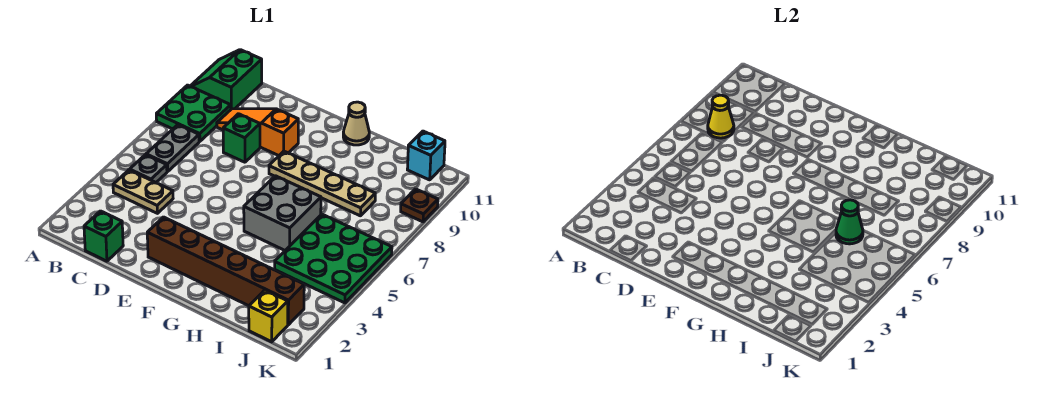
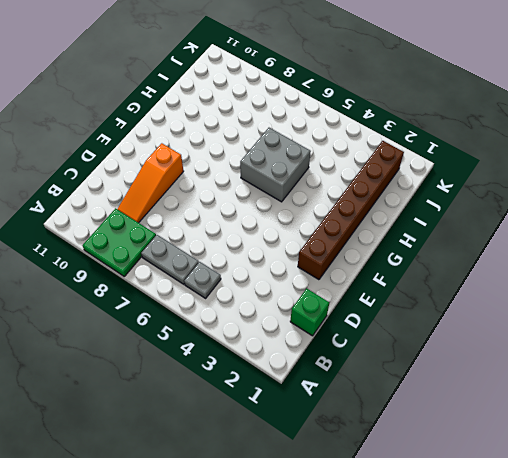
none -> green slope A10:B11 level 1 top B
none -> tan plate B4:C4 level 1
none -> green brick D8 level 1

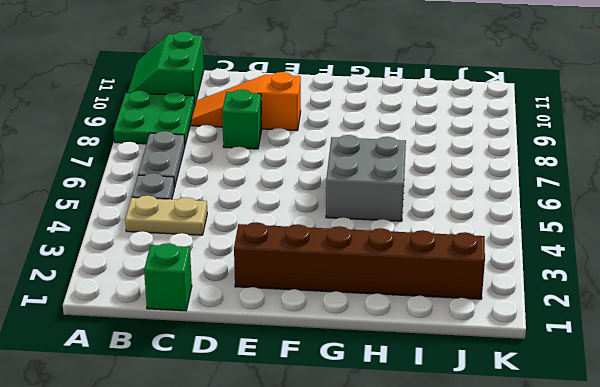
none -> tan plate F8:I8 level 1
none -> tan cone G11 level 1
none -> green plate I4:K6 level 1

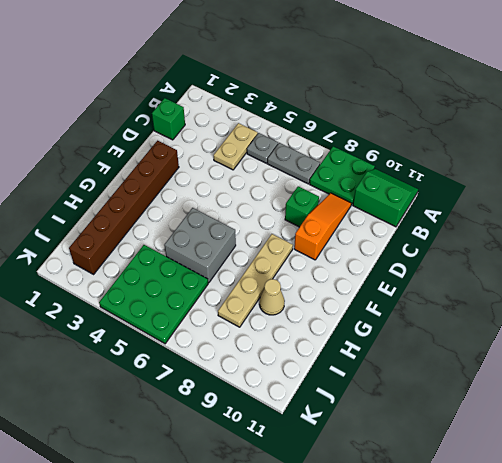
tan cone H9 level 1 -> tan cone G11 level 1
none -> yellow brick J1 level 1
none -> cyan brick J11 level 1
none -> brown plate K9 level 1

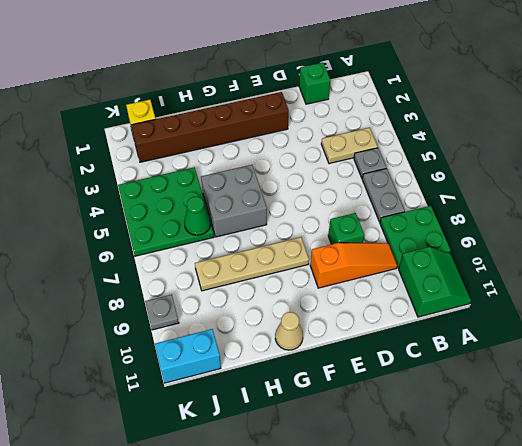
cyan brick J11:K11 level 1 -> cyan brick J11 level 1
grey plate K9 level 1 -> brown plate K9 level 1
none -> yellow cone B8 level 2

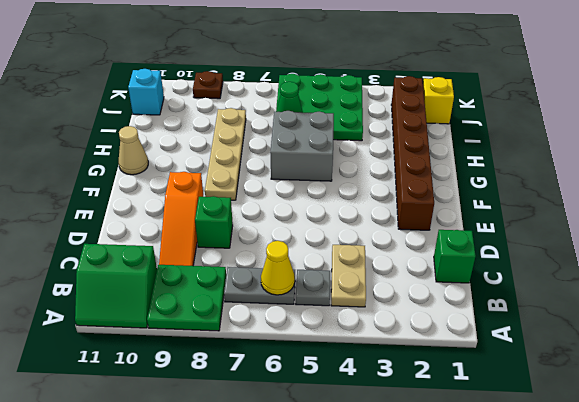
yellow cone B6 level 2 -> yellow cone B8 level 2

